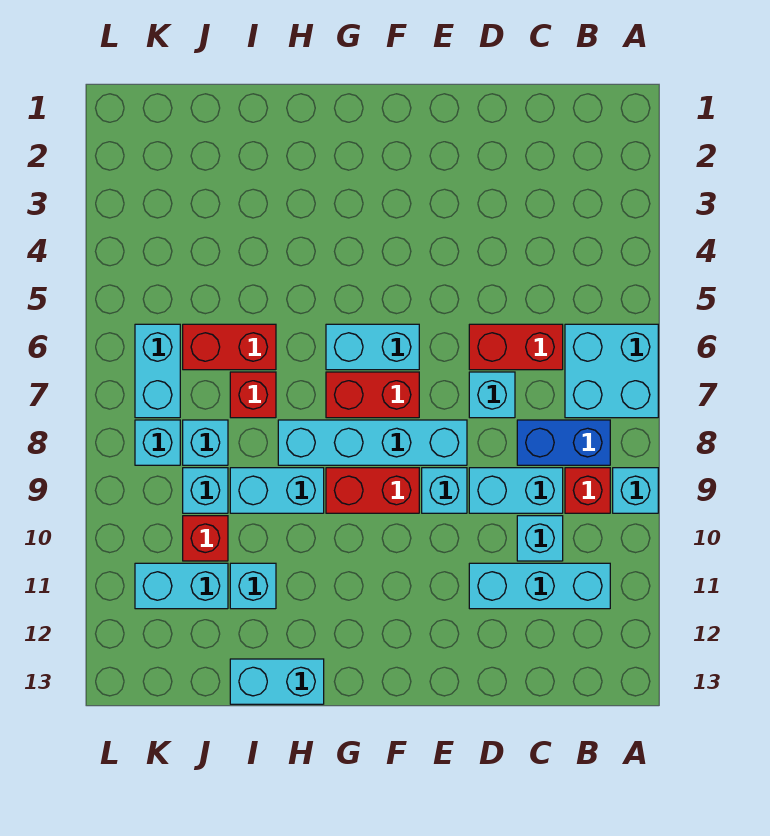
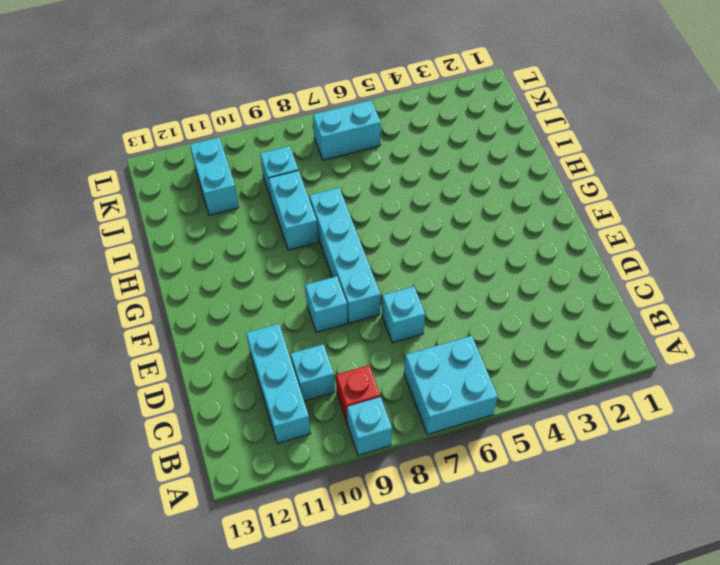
none -> blue brick B8:C8 level 1
none -> red brick C6:D6 level 1
none -> cyan brick C9:D9 level 1

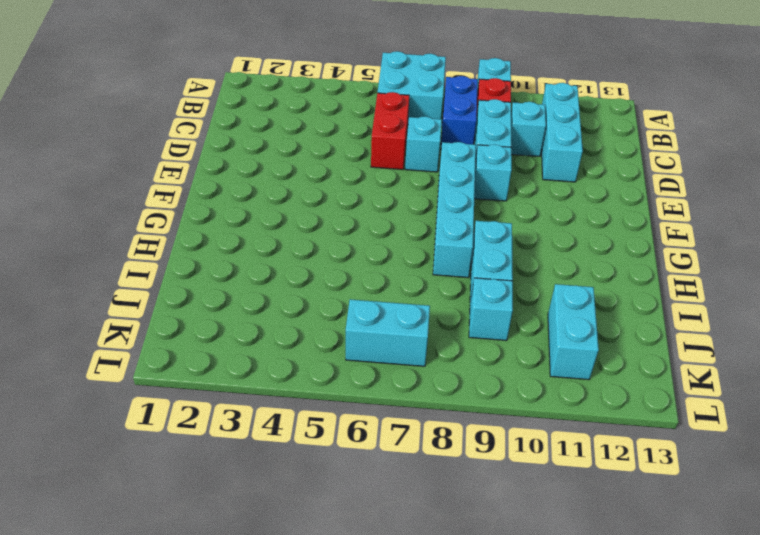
none -> cyan brick F6:G6 level 1
none -> red brick F7:G7 level 1
none -> red brick F9:G9 level 1

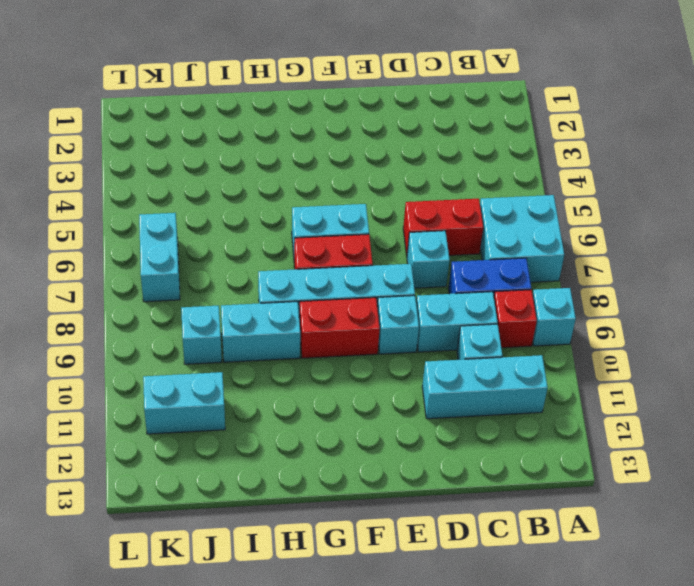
none -> cyan brick H13:I13 level 1
none -> red brick I6:J6 level 1
none -> red brick I7 level 1

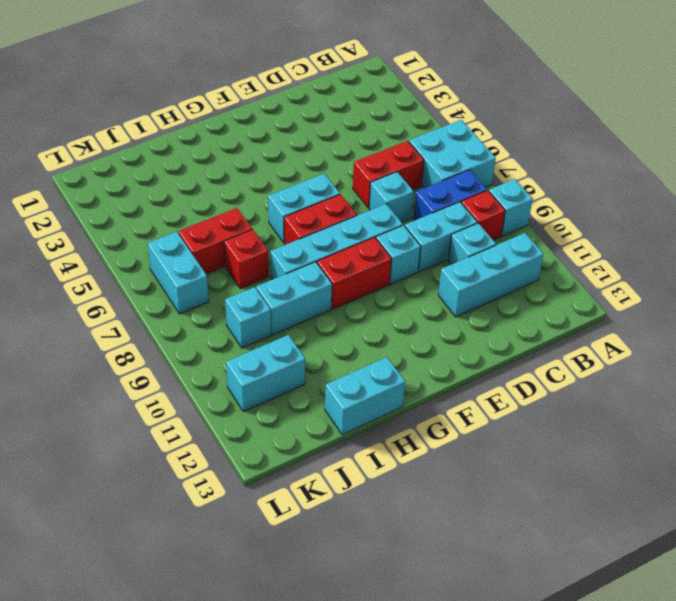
none -> cyan brick I11 level 1
none -> cyan brick J8 level 1
none -> red brick J10 level 1

